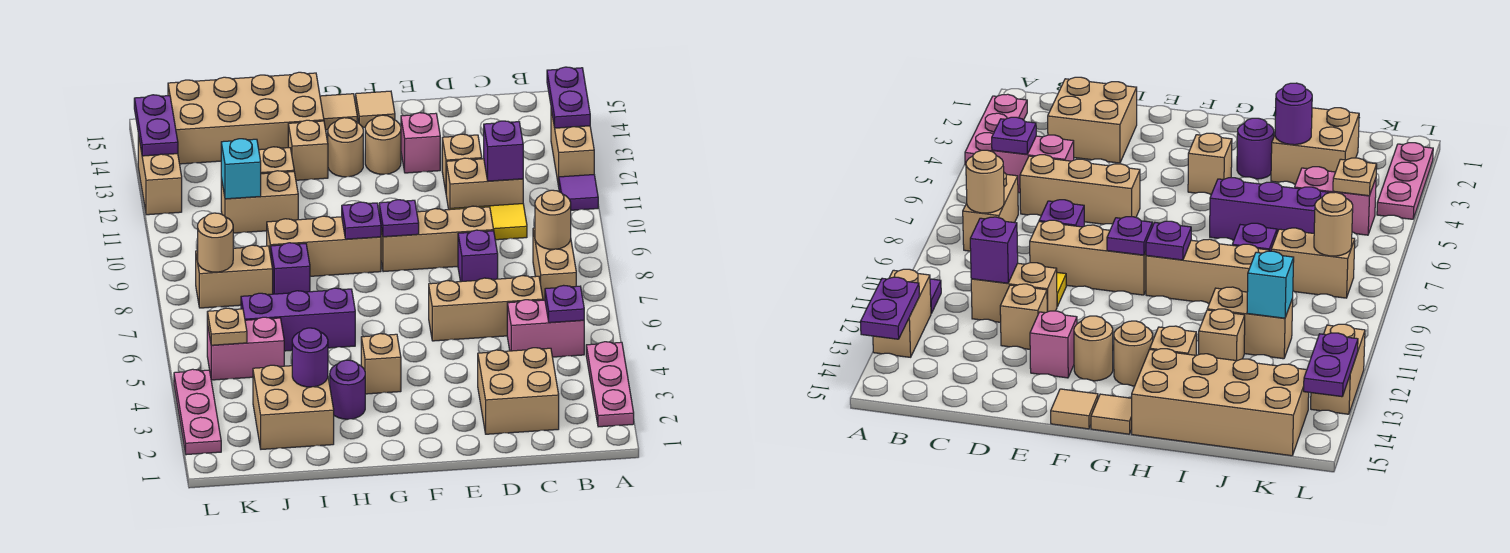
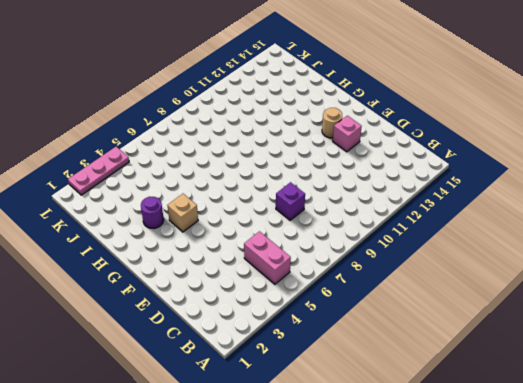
none -> pink plate A2:A4 level 1
none -> purple tile A11 level 1
none -> tan brick A12:A13 level 1
none -> tan brick B7:B8 level 1

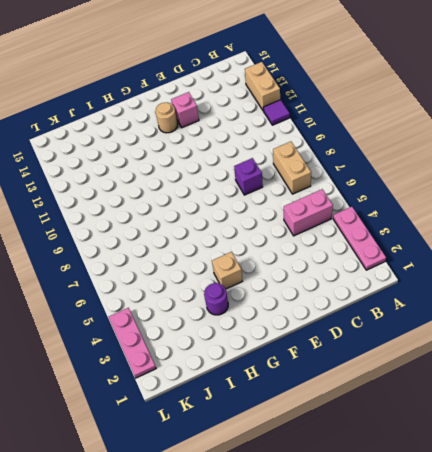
none -> tan brick C2:D3 level 1
none -> tan brick C6:E6 level 1
none -> yellow tile C10:D10 level 1
none -> tan brick C11:D11 level 1

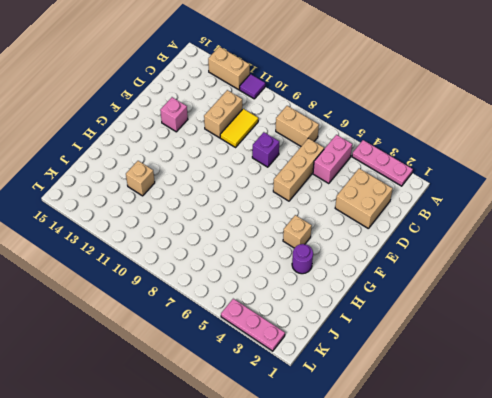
none -> tan brick D9:F9 level 1
none -> tan brick D12 level 1
none -> tan round brick F13 level 1
none -> tan tile F15 level 1

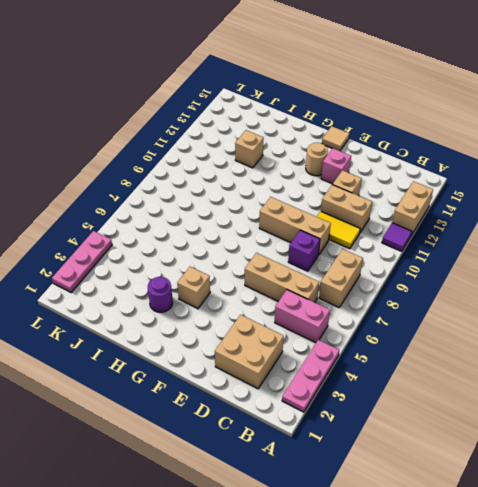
none -> tan brick G9:I9 level 1
none -> tan round brick G13 level 1
none -> tan tile G15 level 1
none -> purple brick H6:J6 level 1

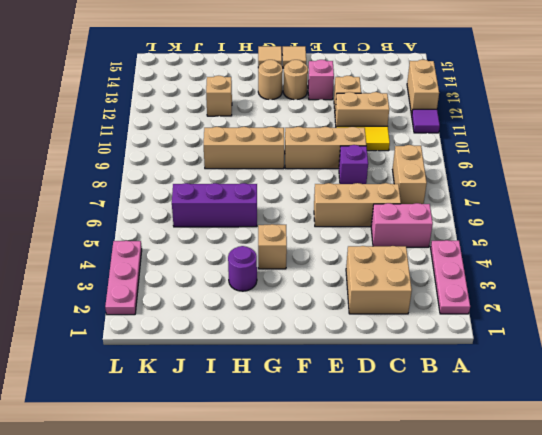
none -> tan brick H13 level 1
none -> tan brick H14:K15 level 1
none -> tan brick I2:J3 level 1
none -> purple brick I8 level 1

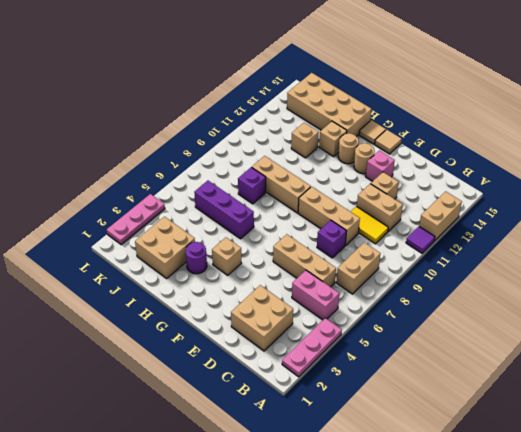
none -> tan brick I11:J11 level 1
none -> pink brick J5:K5 level 1
none -> tan brick J8:K8 level 1
none -> tan brick L12:L13 level 1

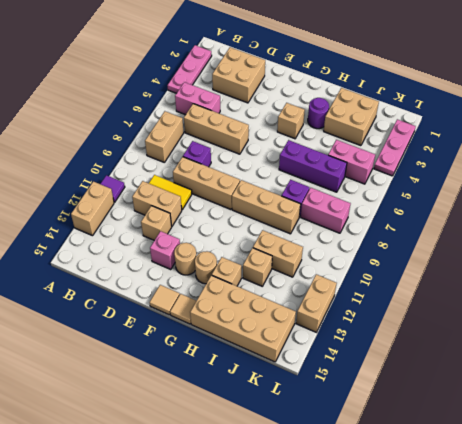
pink brick J8:K8 level 1 -> tan brick J8:K8 level 1
none -> purple plate A13:A14 level 2
none -> purple plate B5 level 2
none -> tan round brick B8 level 2
none -> purple brick C11 level 2

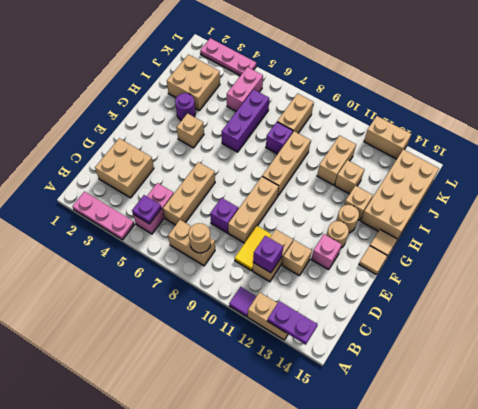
none -> purple plate F9 level 2
none -> purple plate G9 level 2
none -> purple round brick I3 level 2
none -> cyan brick J11 level 2

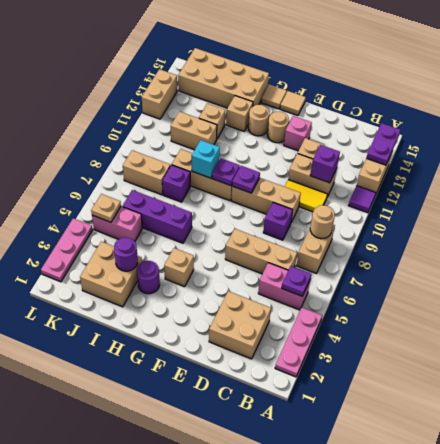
cyan brick H9 level 2 -> cyan brick J11 level 2
none -> tan round brick K8 level 2
none -> purple plate L13:L14 level 2

